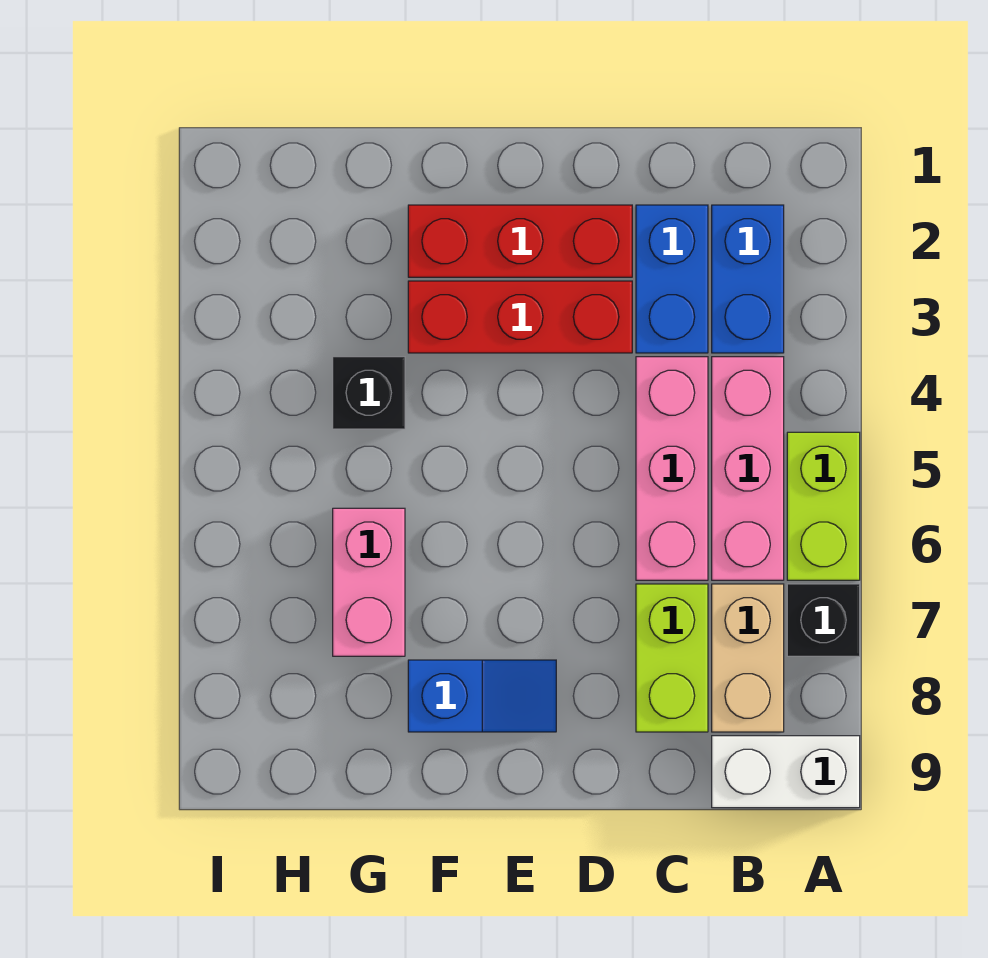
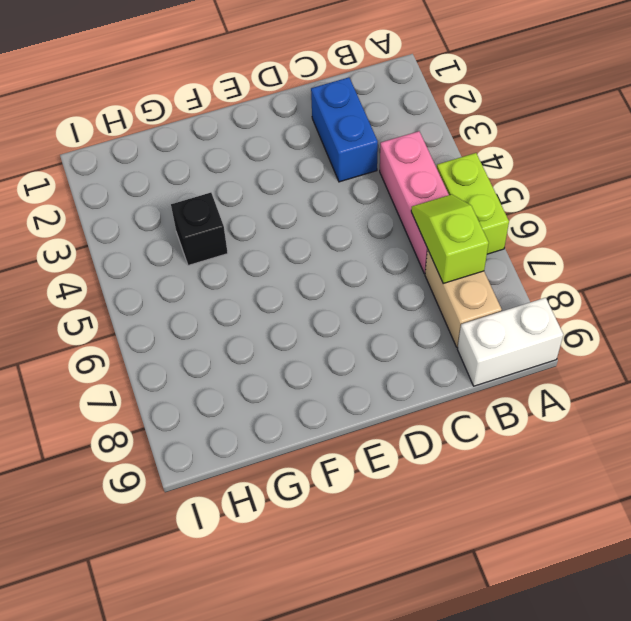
lime slope B6:B7 level 2 top 7 -> none
none -> black brick A7 level 1
none -> blue brick B2:B3 level 1
none -> pink brick C4:C6 level 1

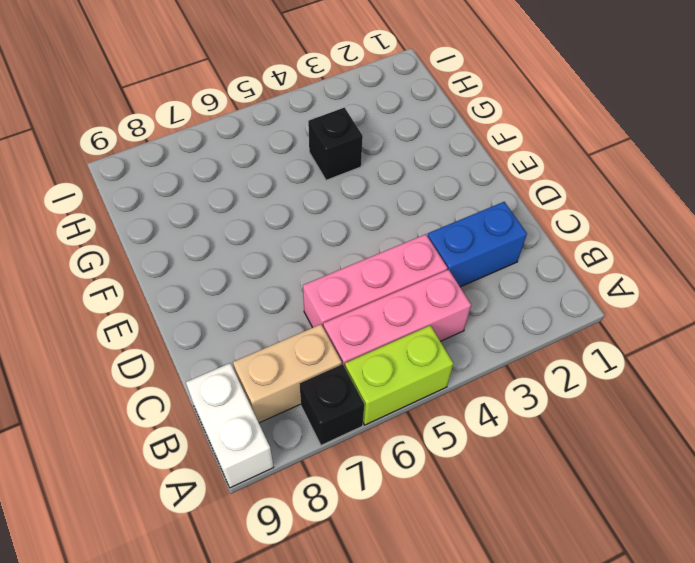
none -> blue brick B2:B3 level 1
none -> lime brick C7:C8 level 1
none -> red brick D2:F2 level 1

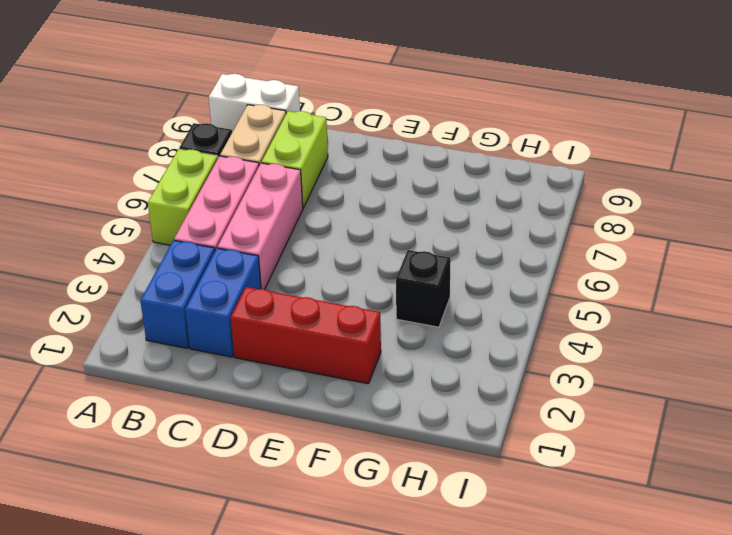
none -> red brick D3:F3 level 1
none -> blue slope E8:F8 level 1 top F
none -> pink brick G6:G7 level 1

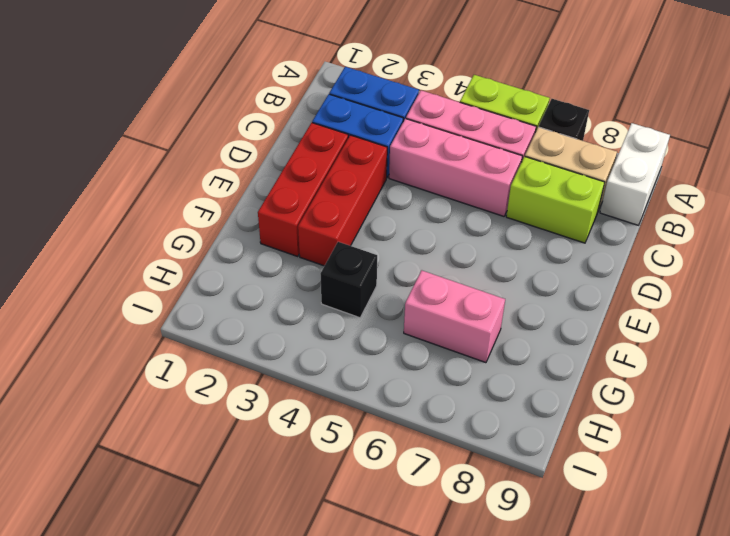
none -> blue slope E8:F8 level 1 top F

